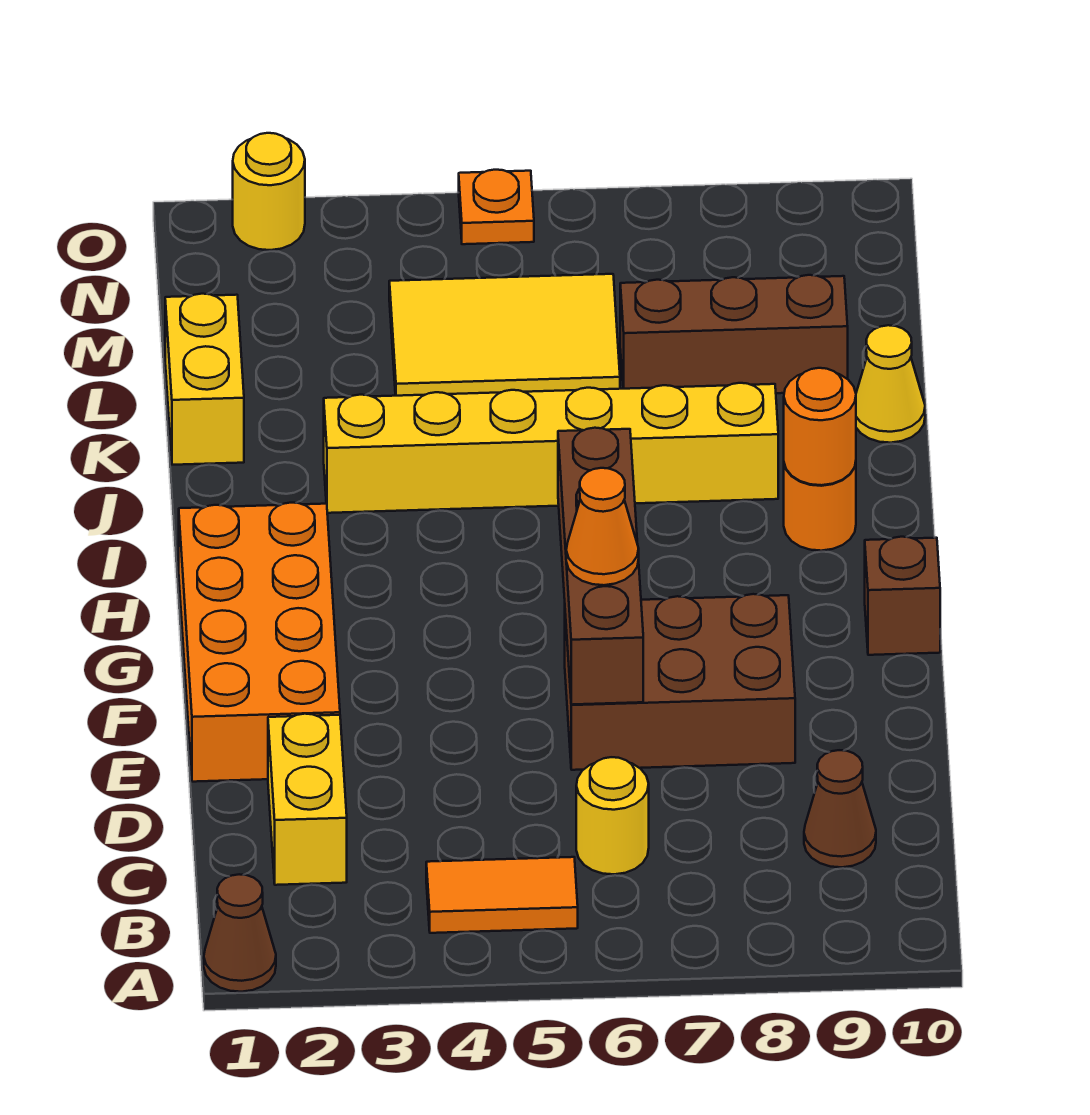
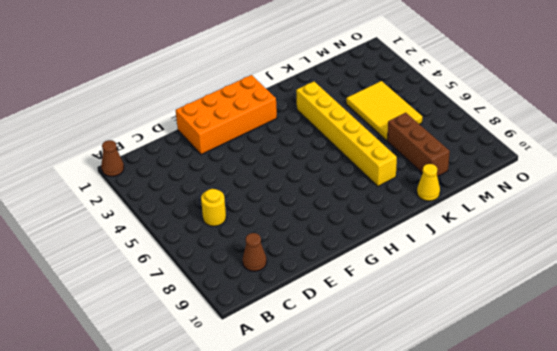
none -> orange tile B4:B5 level 1
none -> yellow brick C2:D2 level 1
none -> brown brick E6:F8 level 1

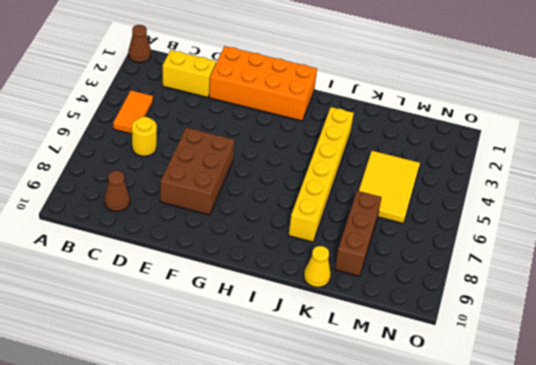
none -> brown brick G10 level 1
none -> orange round brick I9 level 1
none -> yellow brick K1:L1 level 1

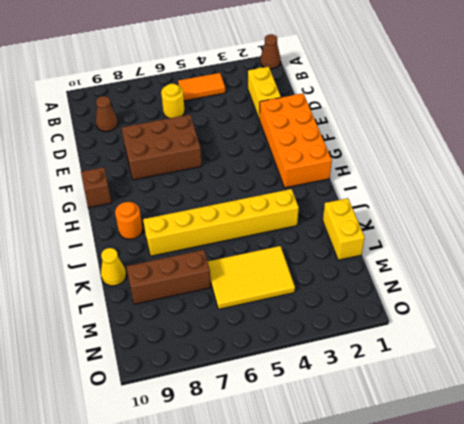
none -> yellow round brick O2 level 1
none -> orange plate O5 level 1
none -> brown brick E6:H6 level 2

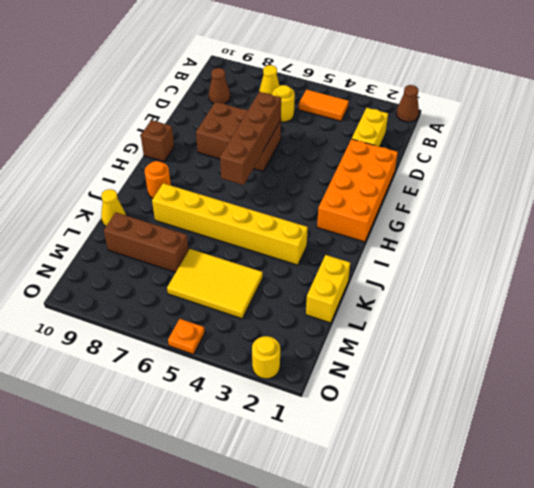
yellow cone B7 level 1 -> none
none -> orange round brick I9 level 2
none -> orange cone F6 level 3

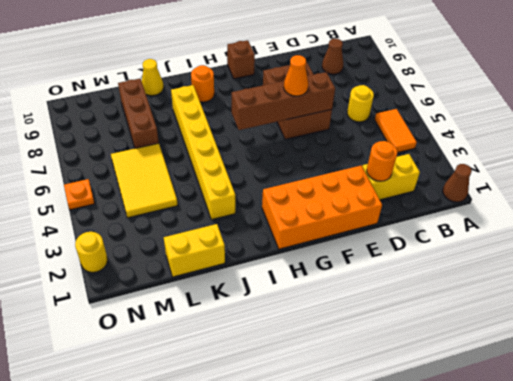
orange round brick D2 level 2 -> orange round brick I9 level 2

